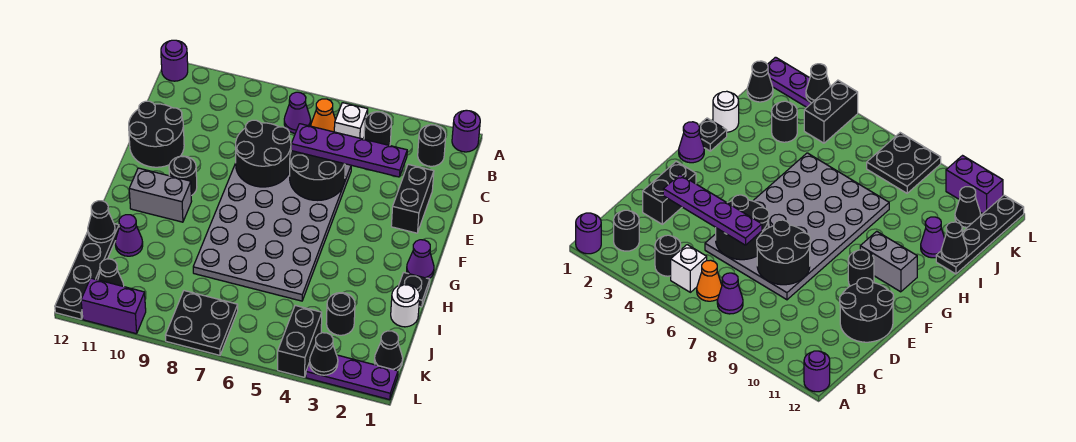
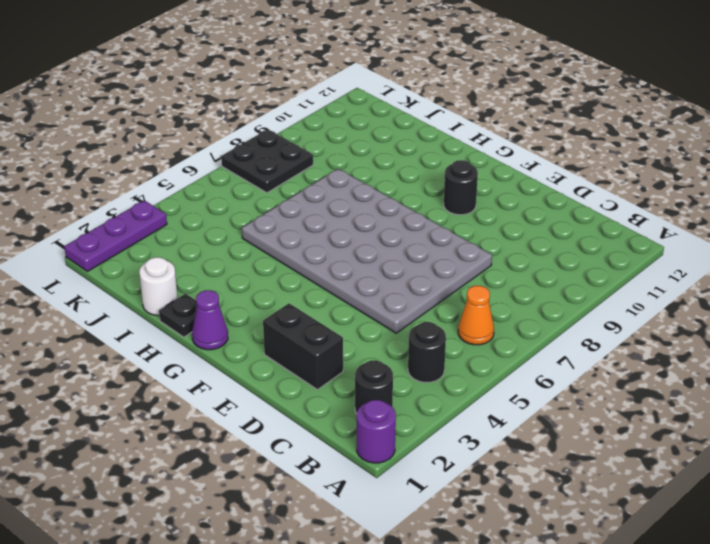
none -> purple round brick A12 level 1
none -> white brick B5 level 1
none -> purple cone B7 level 1

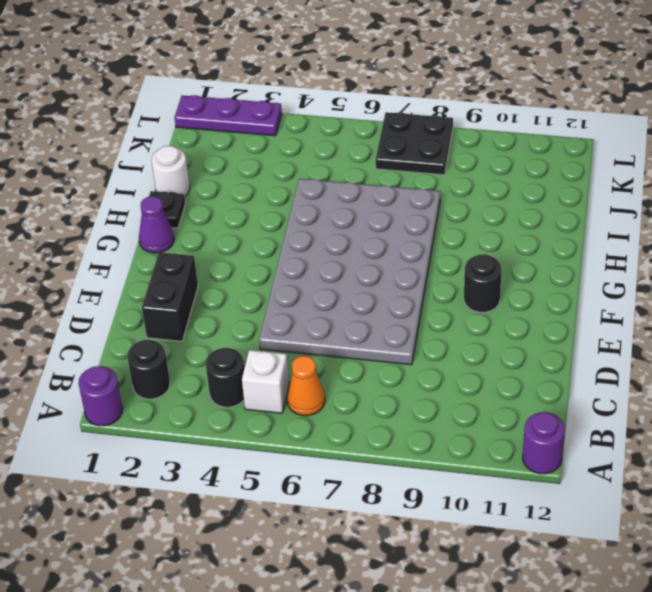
none -> purple cone B7 level 1
none -> black round brick D11:E12 level 1
none -> grey brick G10:G11 level 1

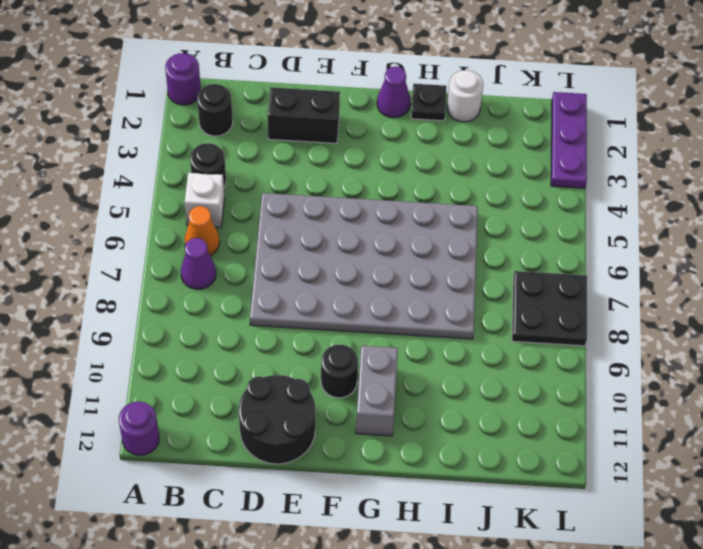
none -> purple cone I11 level 1
none -> black plate I12:L12 level 1
none -> black round brick J3 level 1

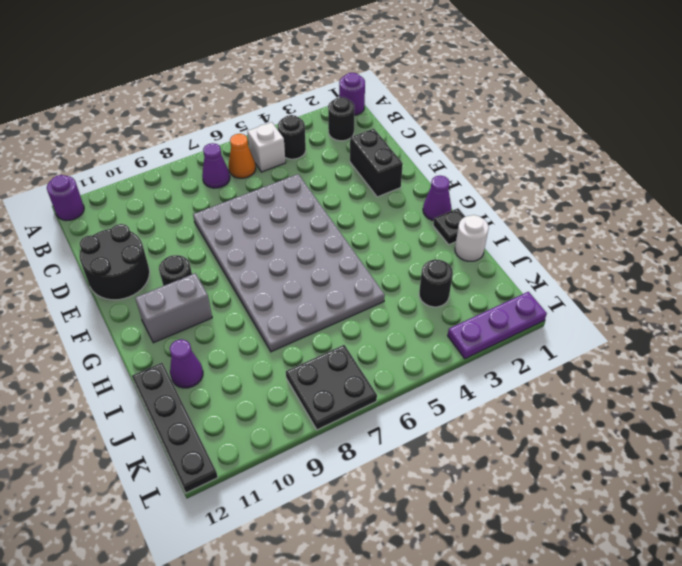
none -> black cone K1 level 1
none -> black brick K4:L4 level 1
none -> black cone K11 level 1

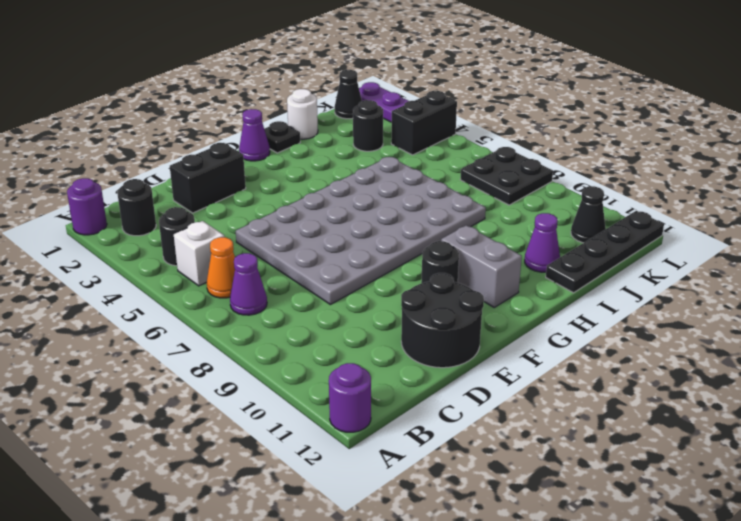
none -> purple brick L10:L11 level 1
none -> black round brick D5:E6 level 2
none -> black round brick D7:E8 level 2

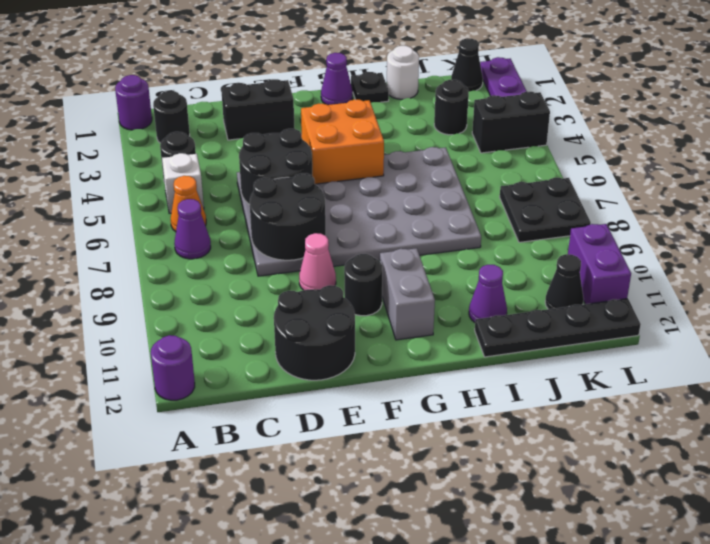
pink cone E9 level 1 -> none
orange brick F4:G5 level 2 -> none
none -> black cone I12 level 2
none -> black cone L3 level 2
none -> purple plate D3:D6 level 3

